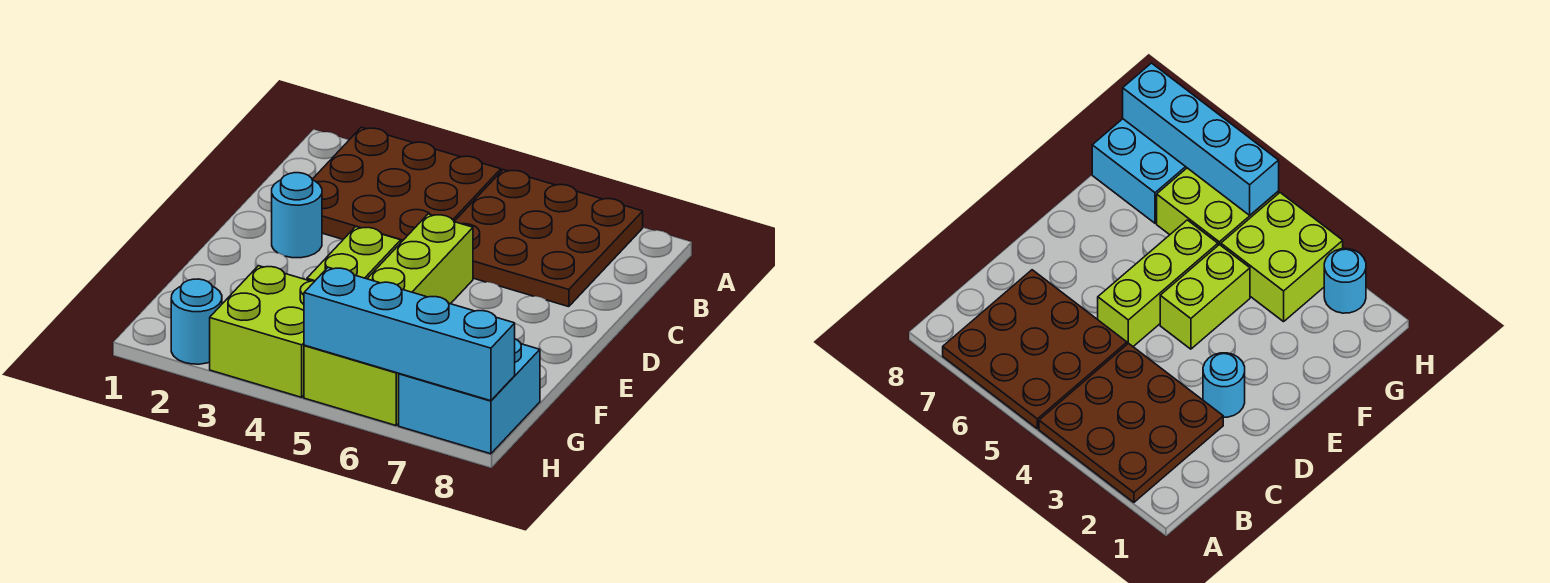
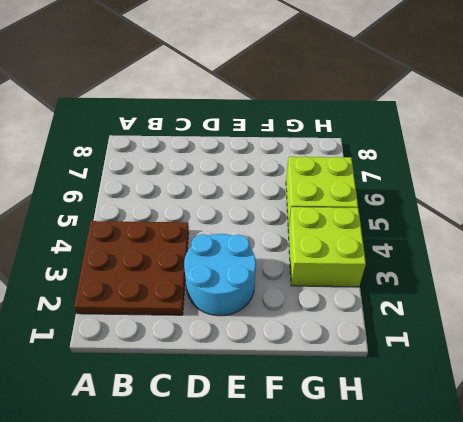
cyan round brick D2:E3 level 1 -> cyan round brick D2 level 1
none -> brown plate A5:C7 level 1
none -> lime brick D5:F5 level 1

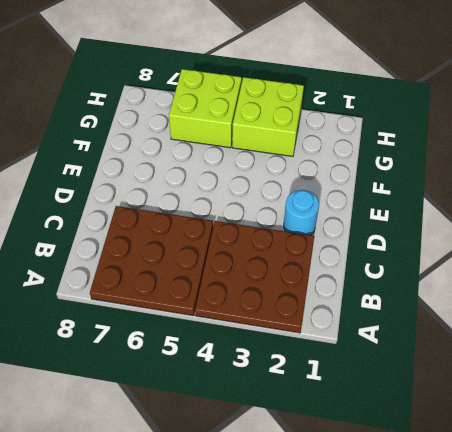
none -> lime brick D5:F5 level 1
none -> lime brick E4:F4 level 1

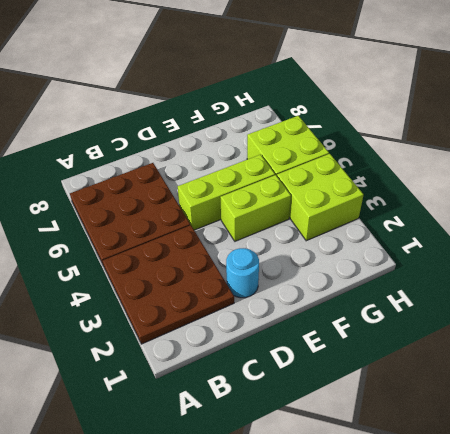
none -> cyan brick G7:H8 level 1
none -> cyan round brick H2 level 1

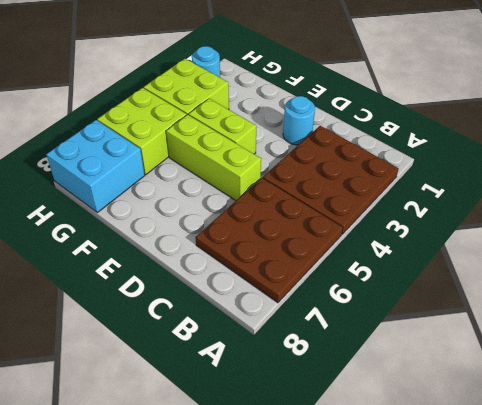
none -> cyan brick H5:H8 level 2

